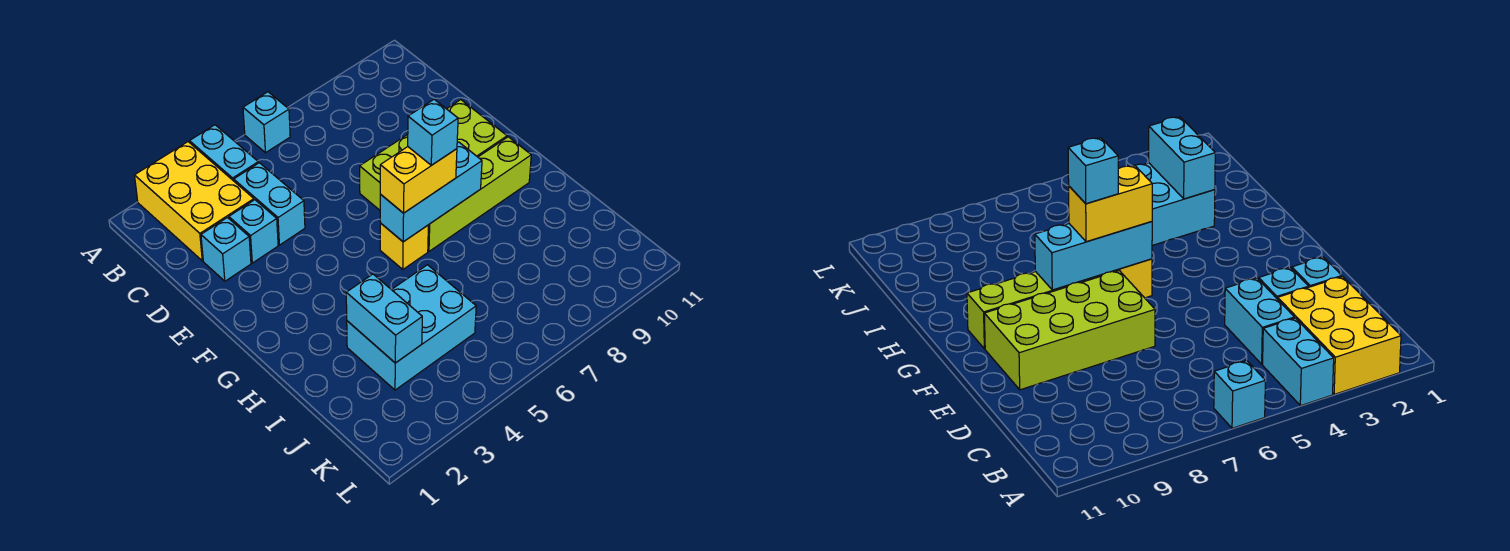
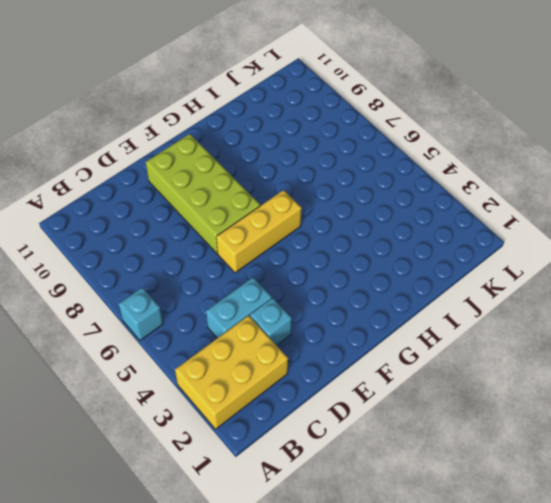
yellow brick E6:G6 level 1 -> yellow brick G6 level 1
none -> cyan brick A4:B4 level 1
none -> cyan brick D2 level 1
none -> lime brick G7:G10 level 1

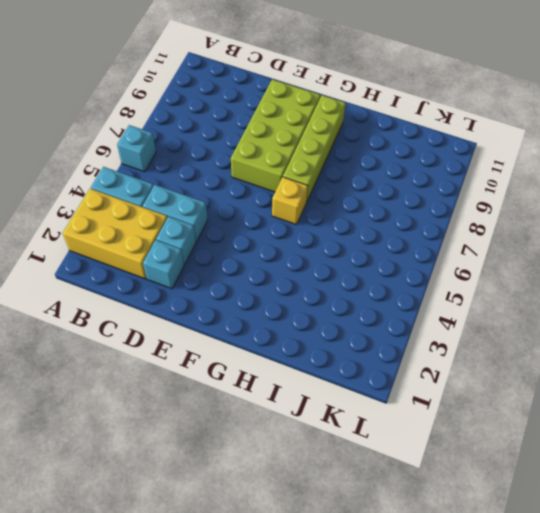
none -> cyan brick I3:J5 level 1
none -> cyan brick G6:G8 level 2
none -> cyan brick I3:J3 level 2

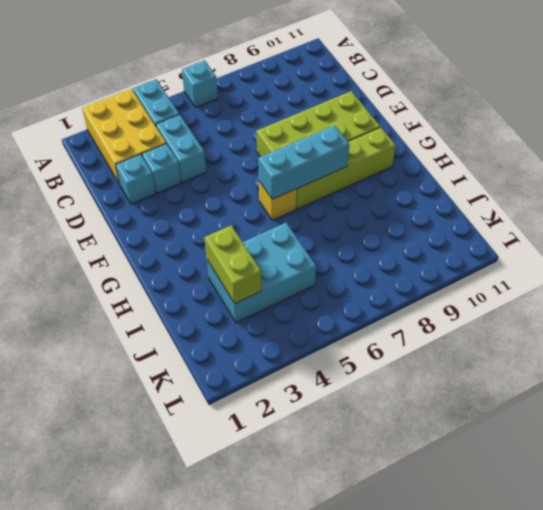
lime brick I3:J3 level 2 -> cyan brick I3:J3 level 2
none -> yellow brick G6:G7 level 3
none -> cyan brick G7 level 4

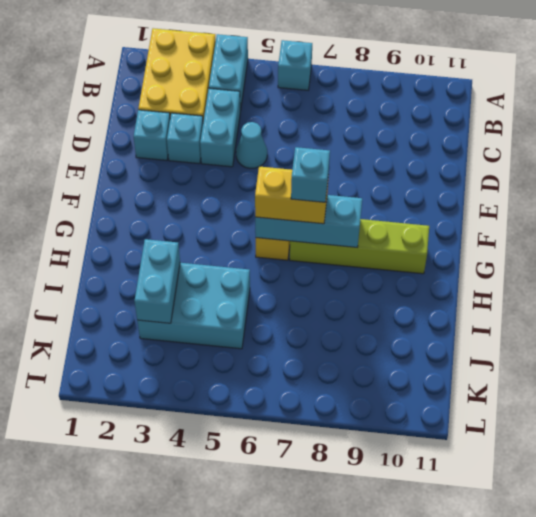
cyan cone D5 level 1 -> none
none -> lime brick E7:F10 level 1

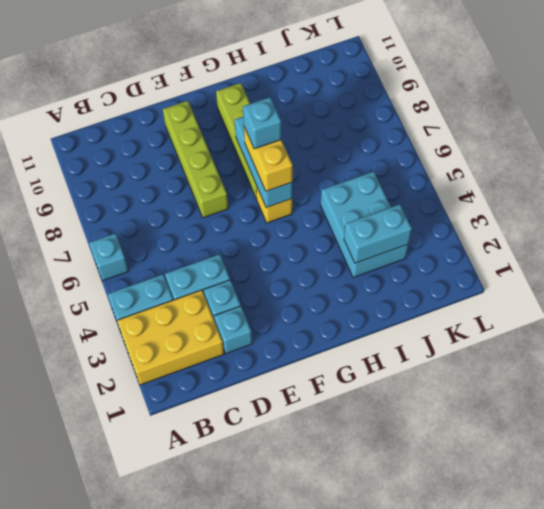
lime brick E7:E10 level 1 -> lime brick E7:F10 level 1

